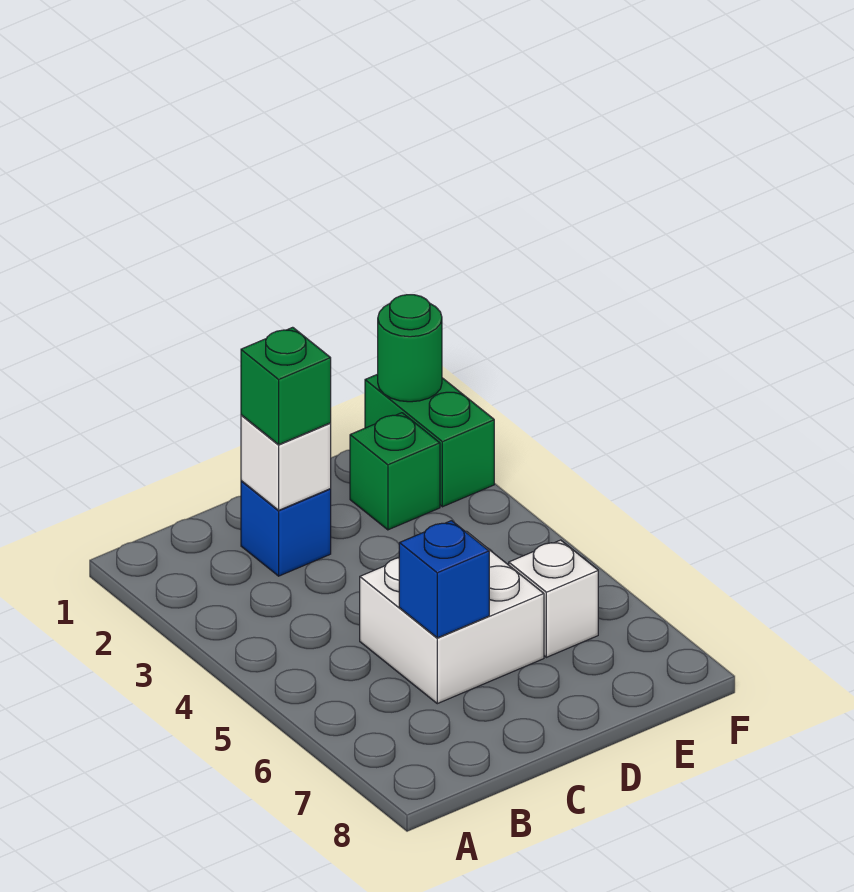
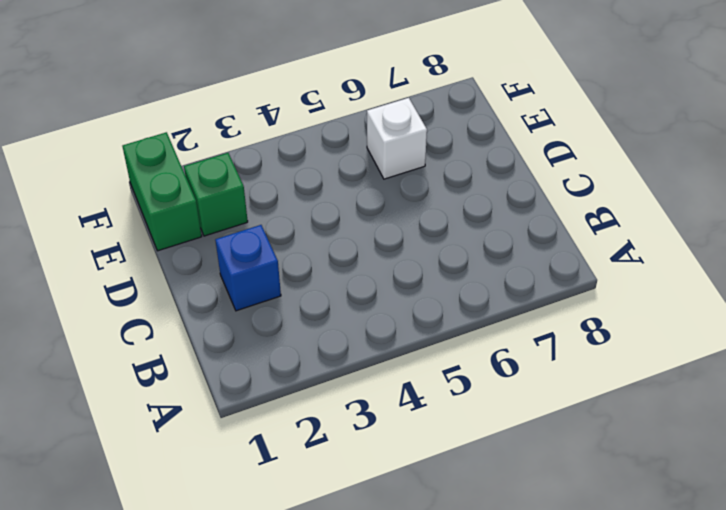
green brick E1:F1 level 1 -> green brick F1:F2 level 1
none -> white brick C5:D6 level 1
none -> white brick C2 level 2

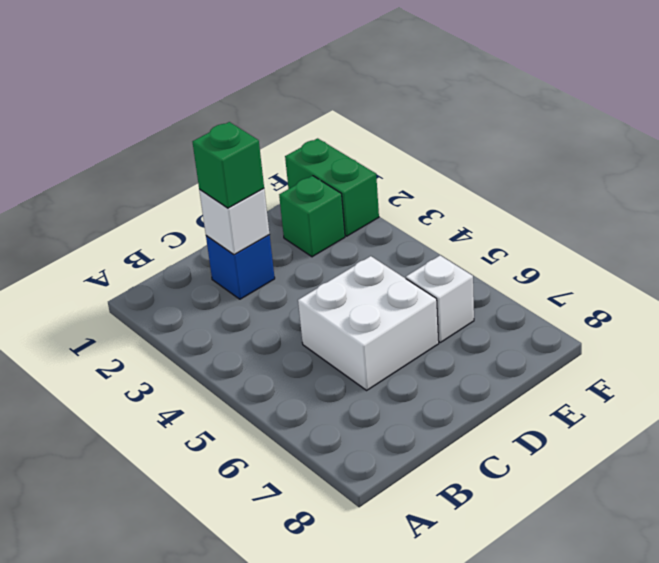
none -> blue brick C6 level 2
none -> green round brick F1 level 2

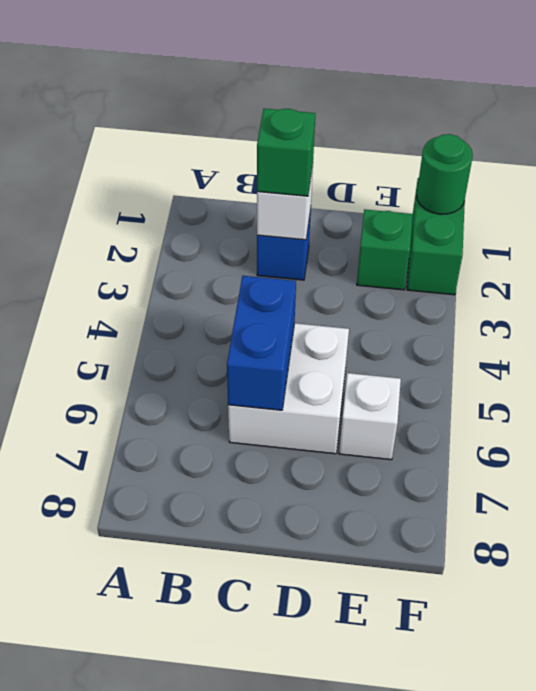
blue brick C5:C6 level 2 -> blue brick C6 level 2

